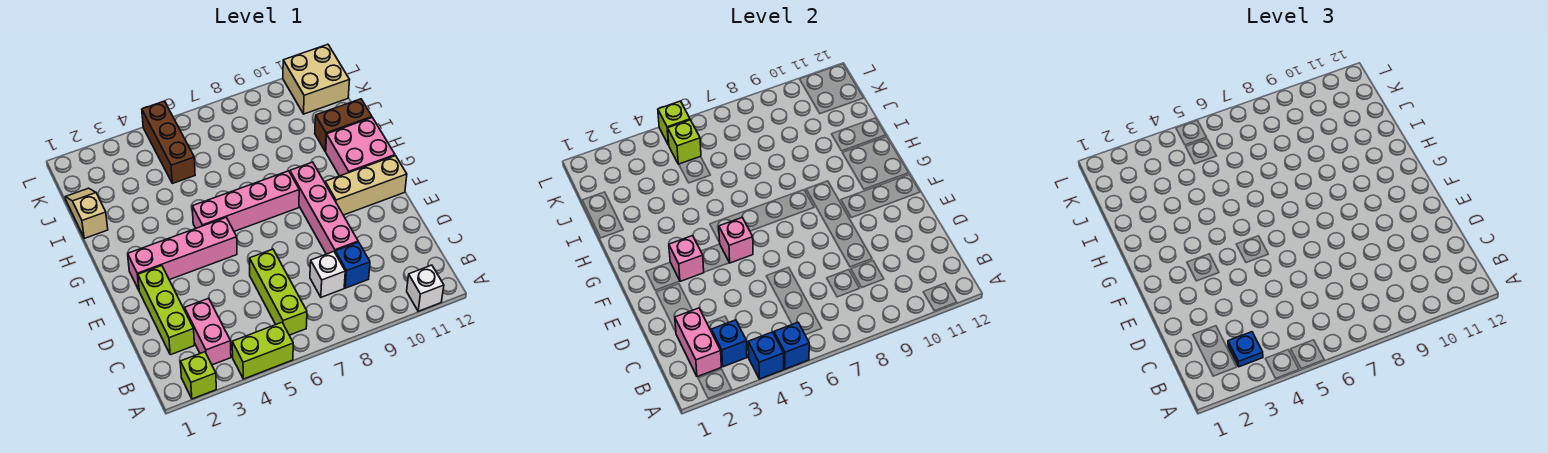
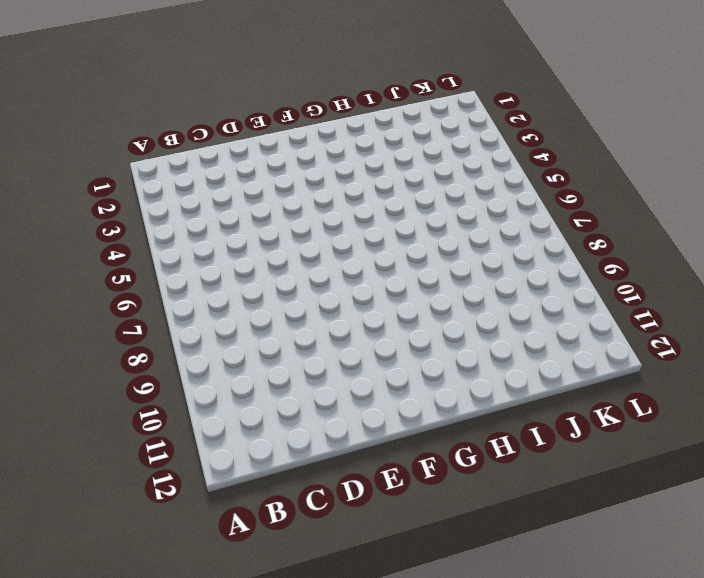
none -> lime brick A2 level 1
none -> lime brick A4:A5 level 1
none -> white brick A11 level 1

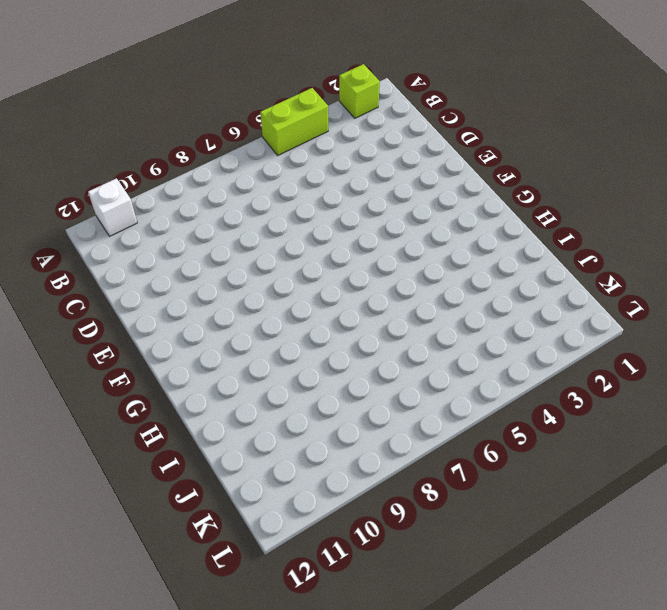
none -> pink brick B3:C3 level 1
none -> lime brick B6:D6 level 1
none -> lime brick C2:E2 level 1

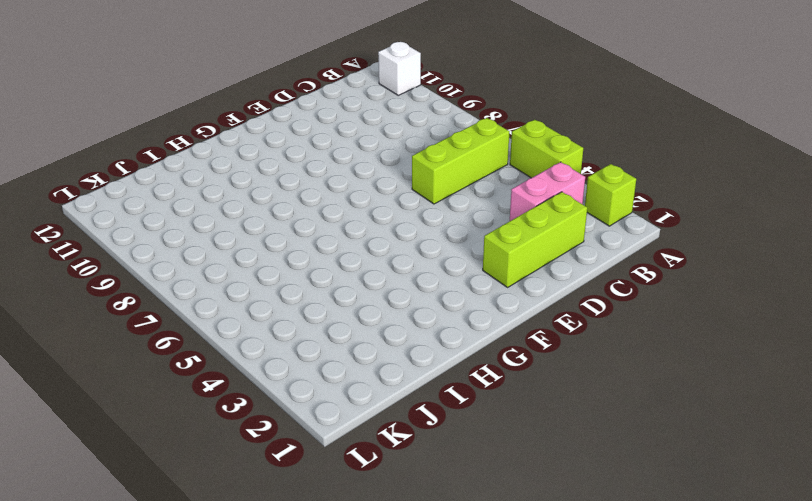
none -> white brick C8 level 1
none -> blue brick C9 level 1
none -> pink brick D9:G9 level 1

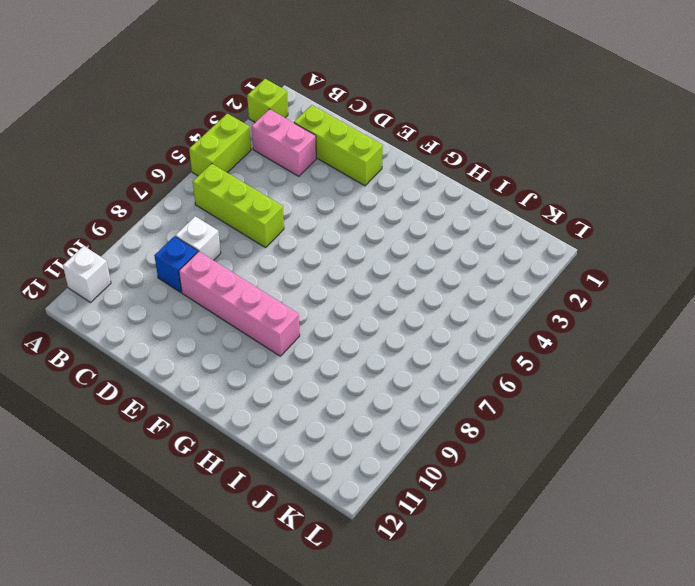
none -> pink brick F2:F5 level 1
none -> tan brick F10:F12 level 1
none -> pink brick G5:G8 level 1

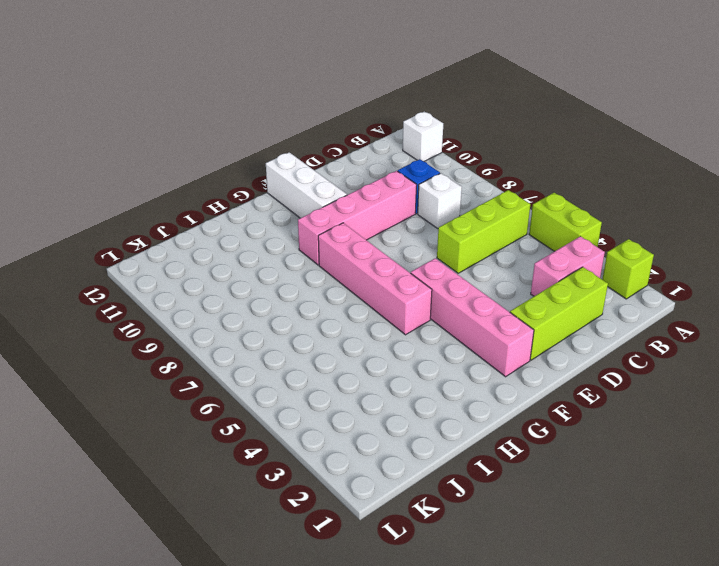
white brick F10:F12 level 1 -> tan brick F10:F12 level 1
none -> pink brick G11:H12 level 1
none -> tan slope I1:J1 level 1 top I
none -> brown brick I11:I12 level 1

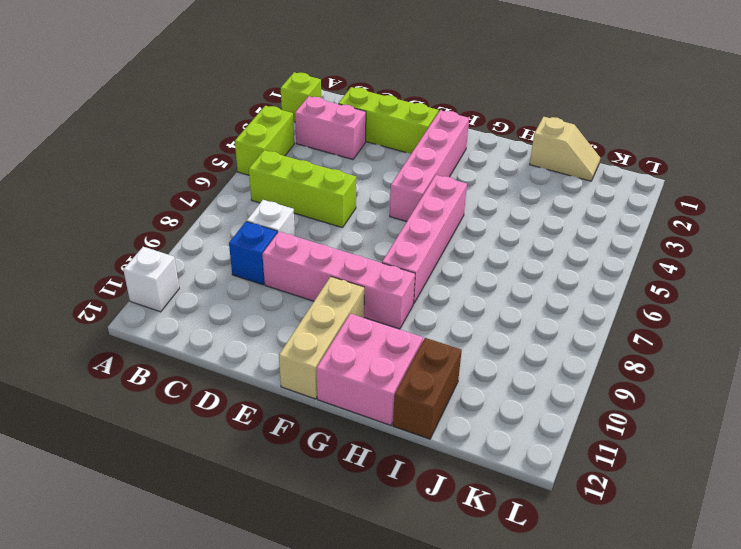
none -> brown brick J5:L5 level 1
none -> tan brick K11:L12 level 1
none -> blue brick A4 level 2

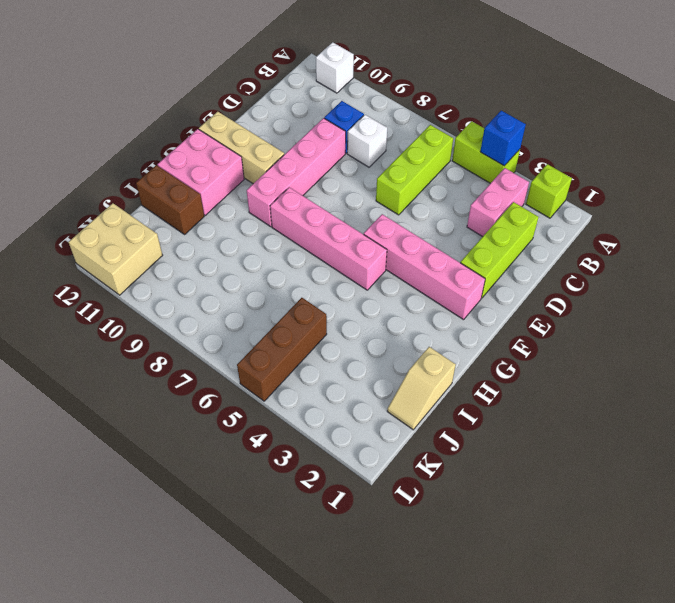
none -> blue brick A5 level 2
none -> pink brick B2:C2 level 2
none -> blue brick B3 level 2

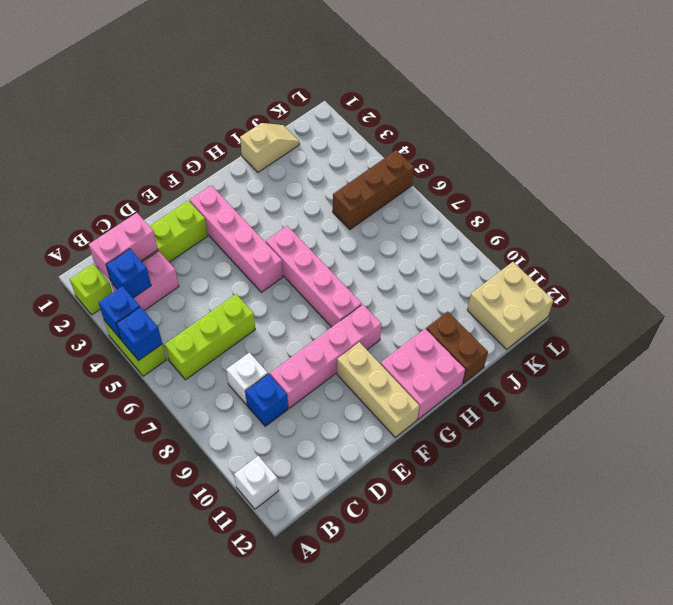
none -> pink brick F3 level 2
none -> pink brick F5 level 2
none -> lime brick K5 level 2

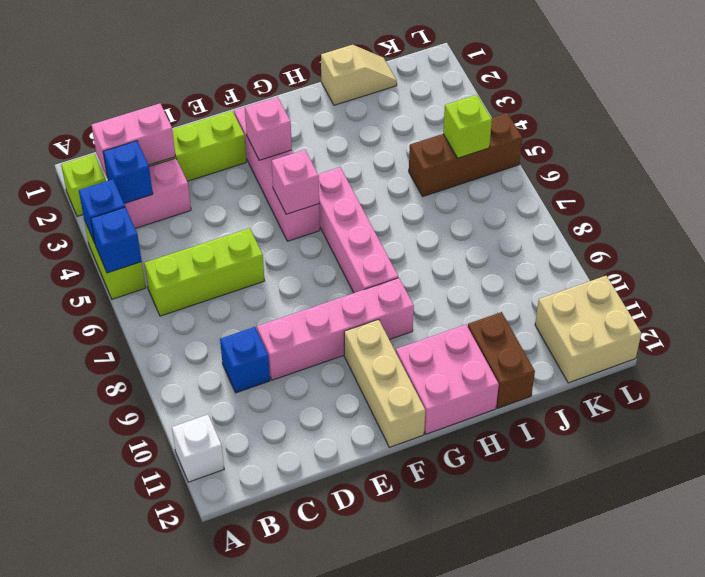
none -> white brick C8 level 1
none -> lime brick L5 level 2
none -> blue plate B3 level 3

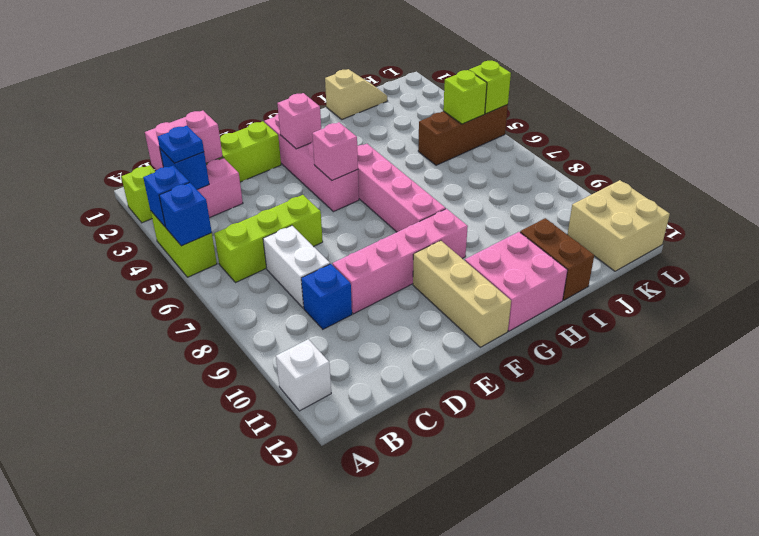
white brick C7:C8 level 1 -> white brick C8 level 1

